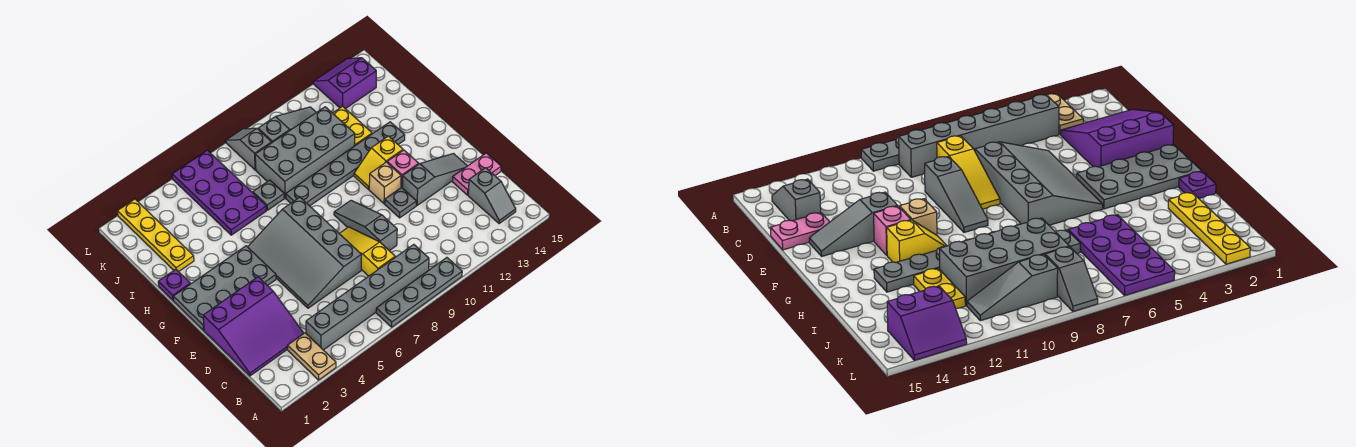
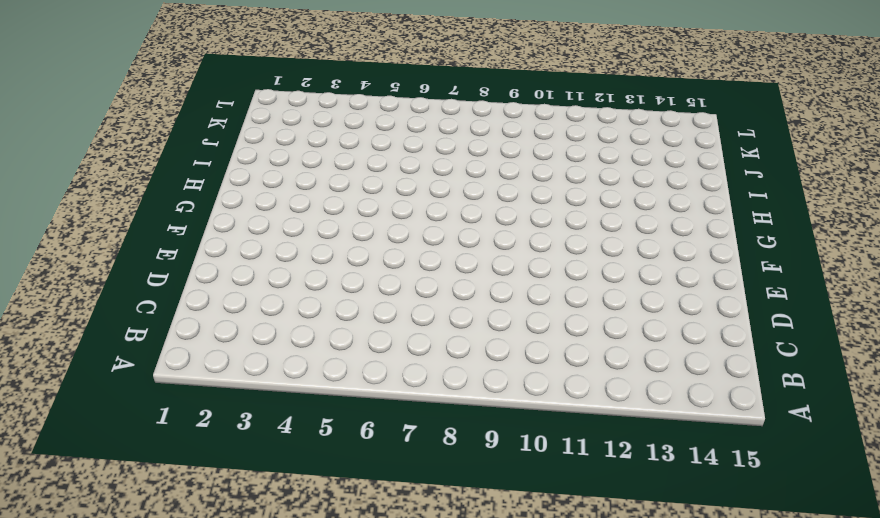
none -> tan plate A3:B3 level 1
none -> grey plate A7:A10 level 1
none -> grey brick B4:B9 level 1

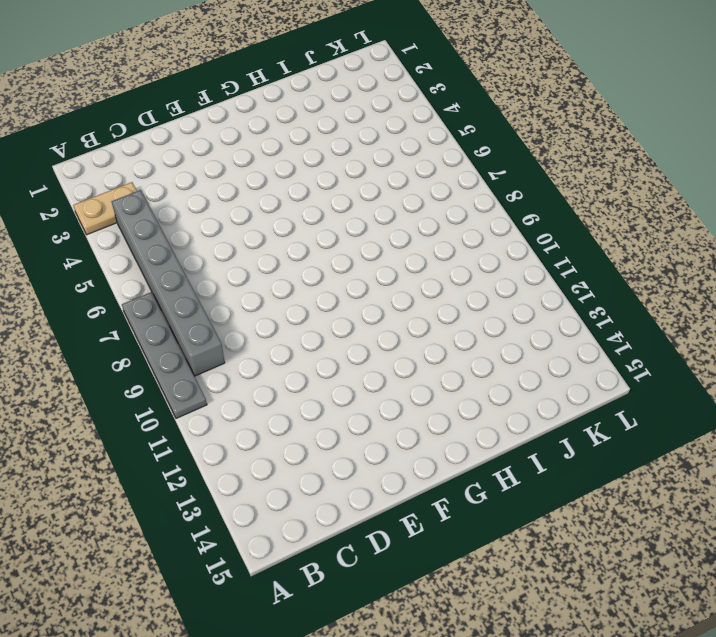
none -> grey slope B14:C14 level 1 top C
none -> purple slope C1:E3 level 1 top E
none -> yellow slope C8:E8 level 1 top C

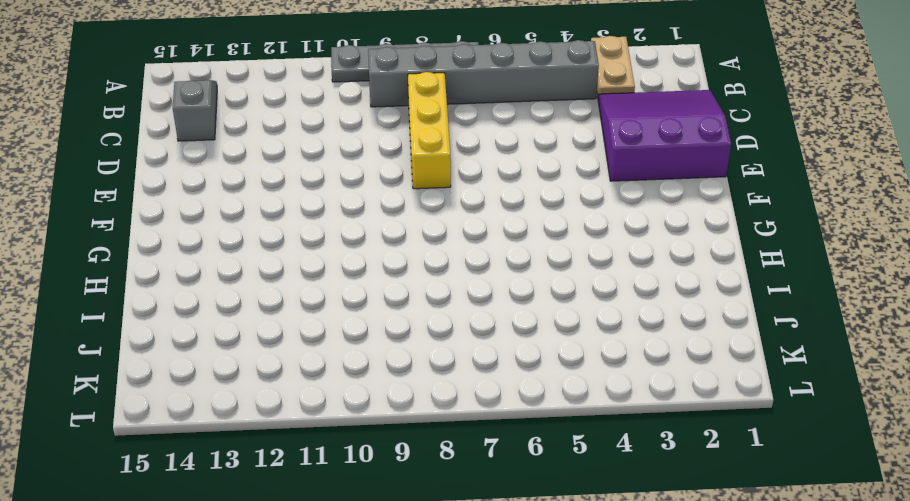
yellow brick C8:E8 level 1 -> yellow slope C8:E8 level 1 top C
none -> grey slope D5:G7 level 1 top 7
none -> grey slope D9:F9 level 1 top D
none -> pink plate D14:D15 level 1

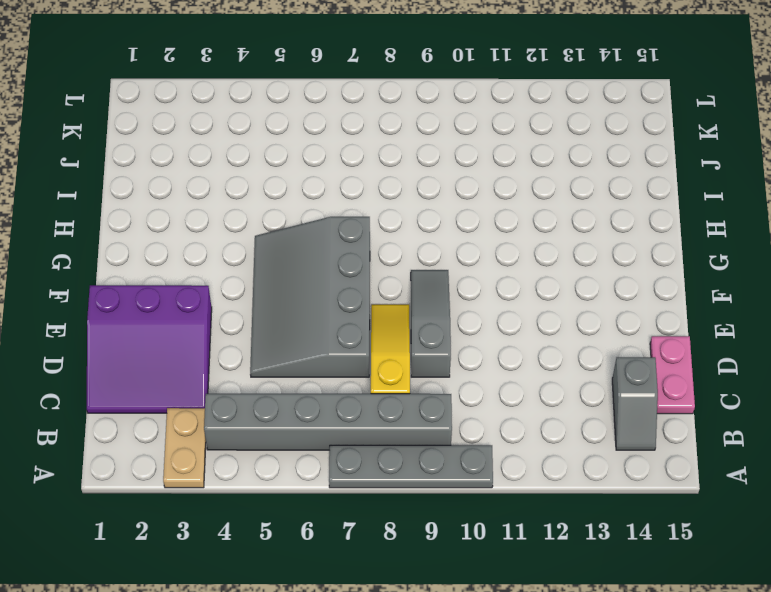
pink plate C15:D15 level 1 -> pink plate D14:D15 level 1
none -> grey plate E11 level 1
none -> grey slope E12:E14 level 1 top 12
none -> grey plate F1:G4 level 1

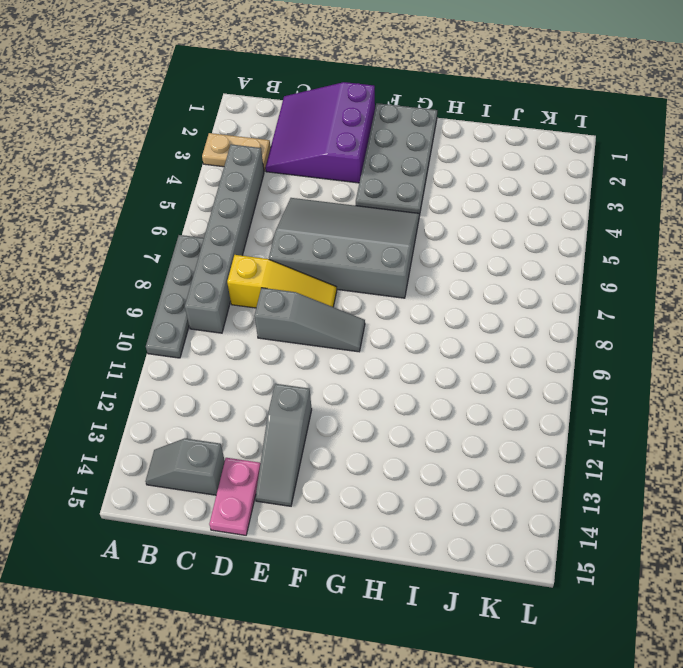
none -> grey plate E11 level 1
none -> tan brick F11 level 1
none -> pink brick F12 level 1

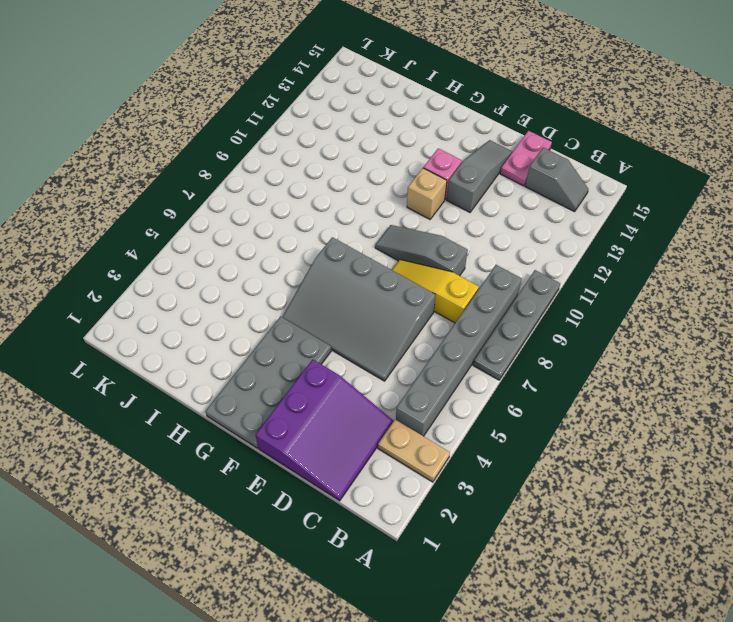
none -> grey plate E11 level 1
none -> yellow slope G11:G12 level 1 top 12
none -> purple plate H1 level 1

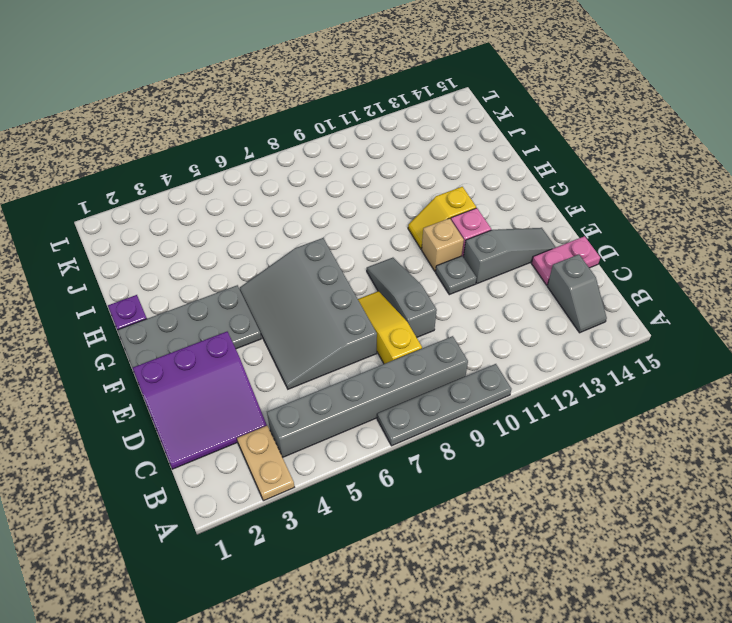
none -> grey plate H8:H13 level 1
none -> yellow plate I2:L2 level 1
none -> purple plate I5:L6 level 1

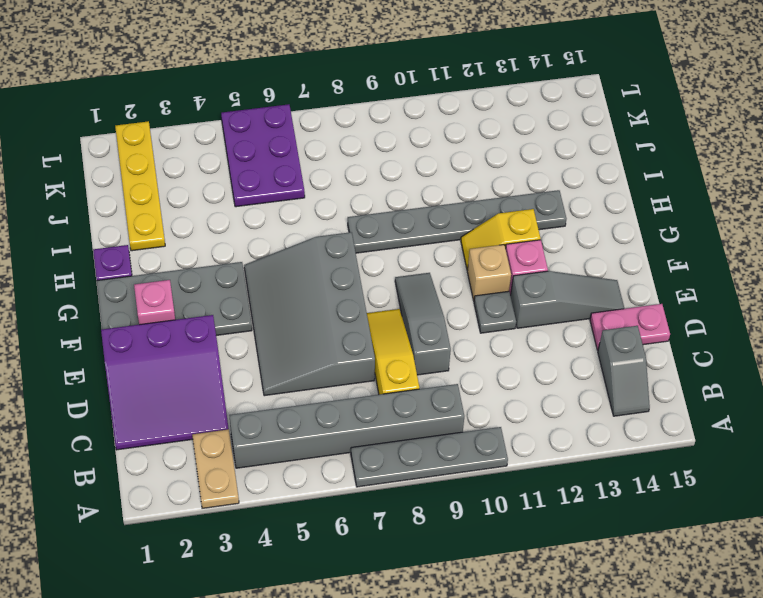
pink brick F2 level 2 -> none
purple plate J5:L6 level 1 -> purple plate I5:L6 level 1
none -> grey plate I7 level 1
none -> grey brick I8:J11 level 1
none -> yellow plate I12:J12 level 1

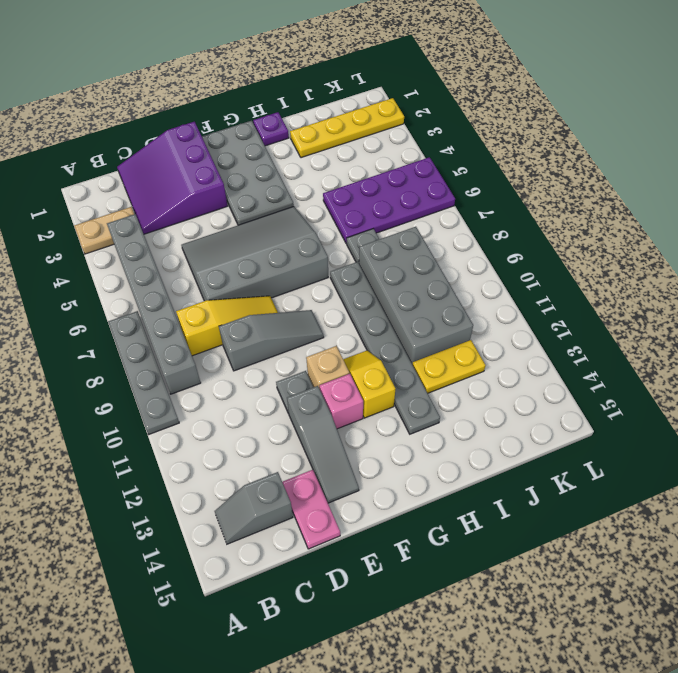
none -> grey slope K8:L8 level 1 top K
none -> grey slope K9:K11 level 1 top 9
none -> purple slope K13:L14 level 1 top K

